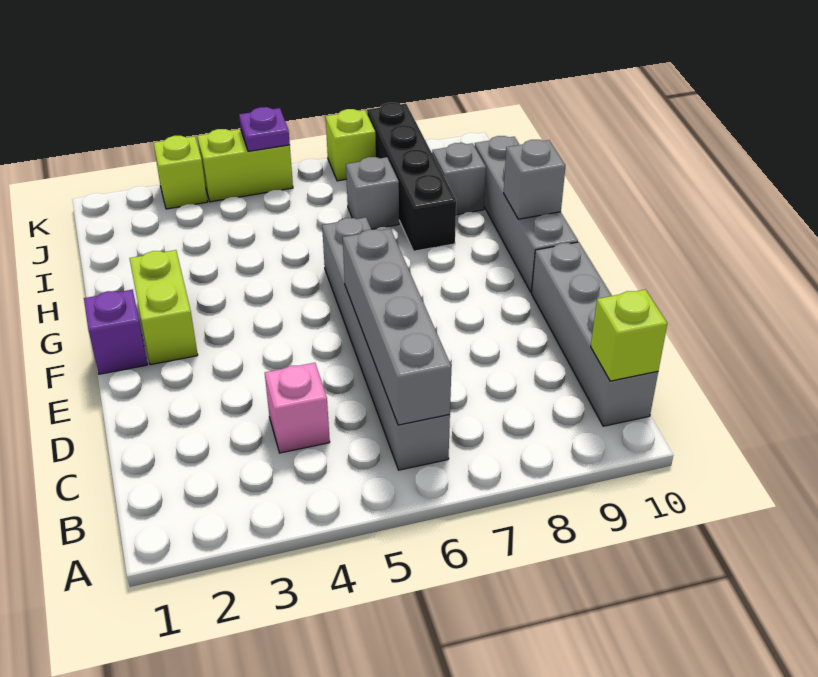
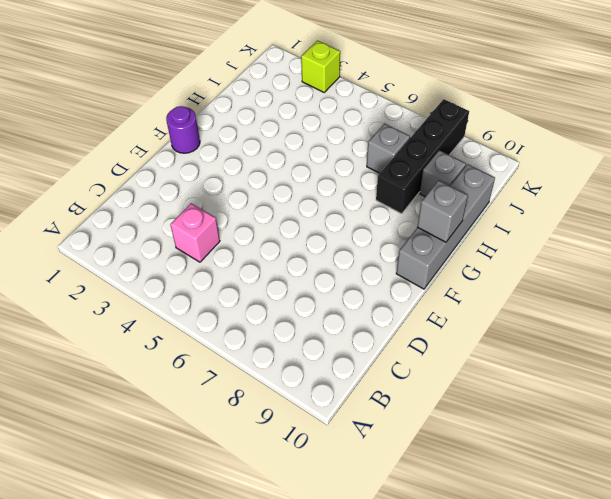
purple round brick F1 level 1 -> purple brick F1 level 1
none -> grey brick B6:G6 level 1
none -> grey brick B10:E10 level 1
none -> lime brick F2:G2 level 1

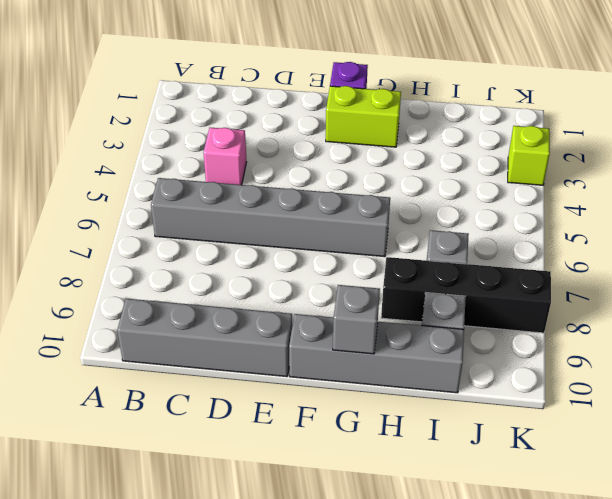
none -> lime brick K4:K5 level 1
none -> lime brick K7 level 1
none -> grey brick B6:E6 level 2

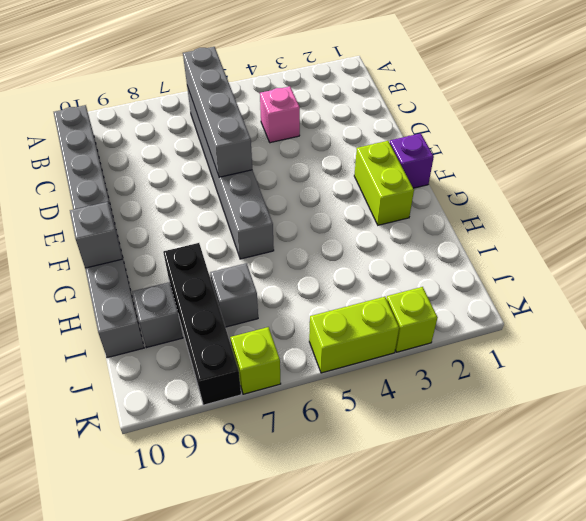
none -> lime brick B10 level 2
none -> purple plate K5 level 2

